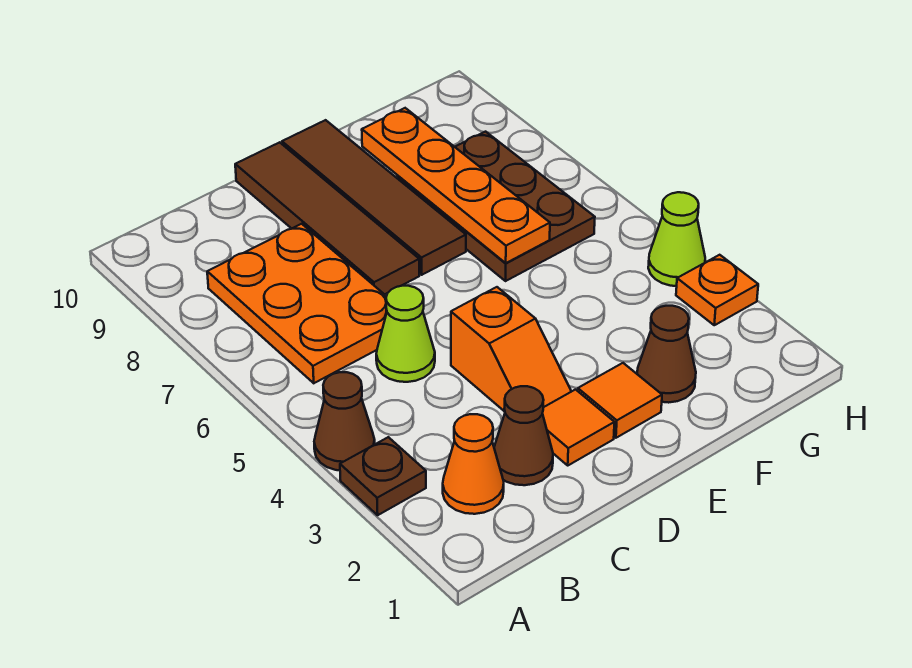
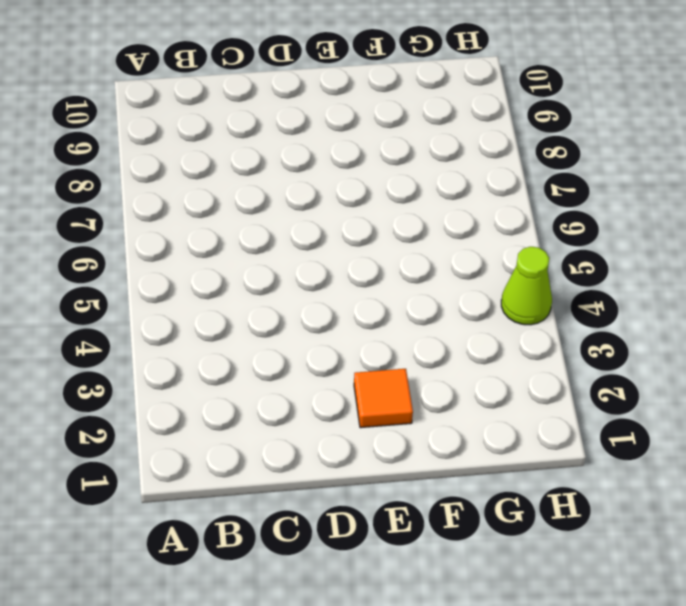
none -> brown plate A3 level 1
none -> brown cone A4 level 1
none -> orange cone B2 level 1

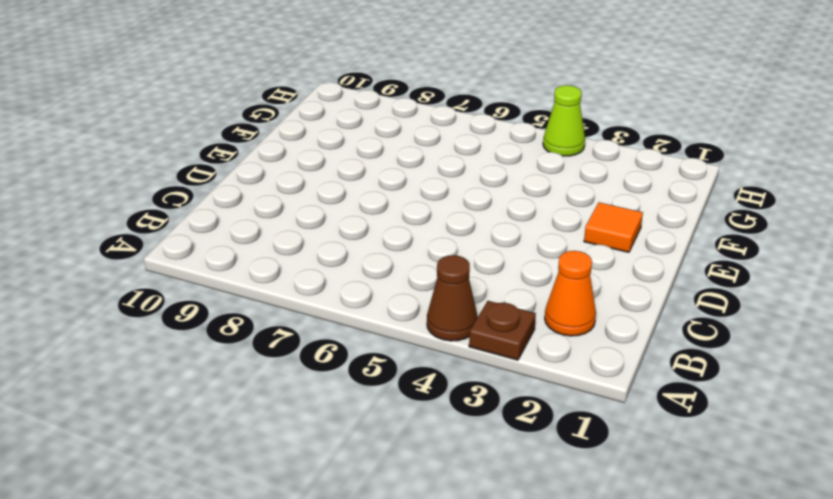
none -> orange plate B6:C8 level 1
none -> brown cone C2 level 1
none -> lime cone C5 level 1

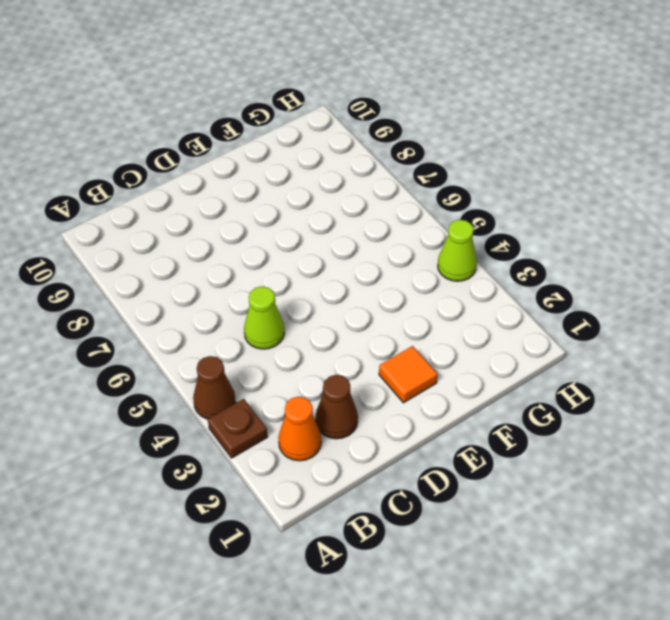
none -> orange plate B6:C8 level 1
none -> orange tile D2 level 1
none -> orange slope D3:D4 level 1 top 4

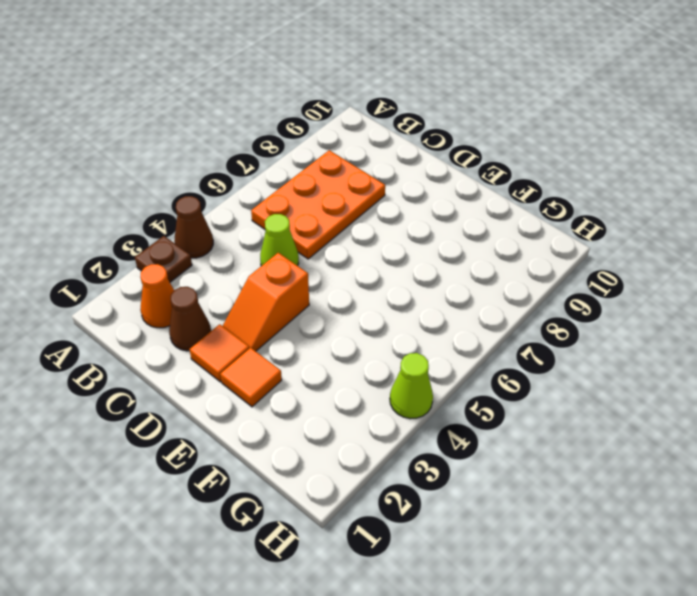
none -> brown tile D7:D10 level 1
none -> brown tile E7:E10 level 1
none -> brown cone F2 level 1

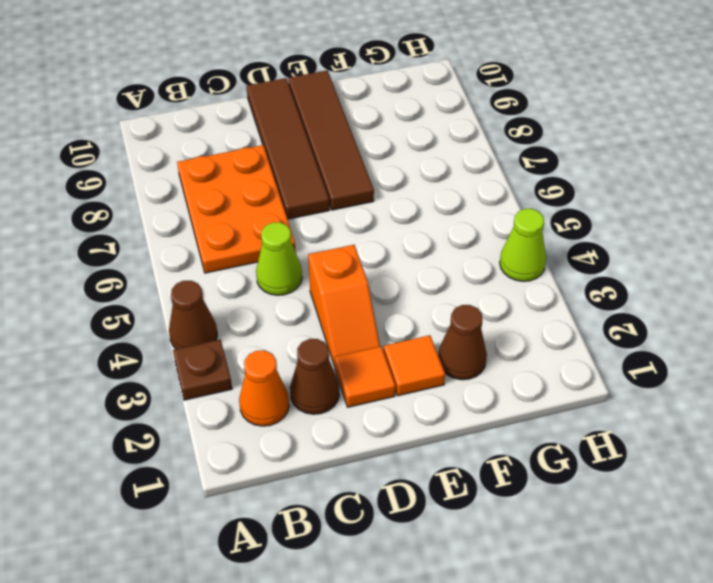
none -> brown plate F6:G8 level 1
none -> orange plate H3 level 1
none -> orange plate F6:F9 level 2

